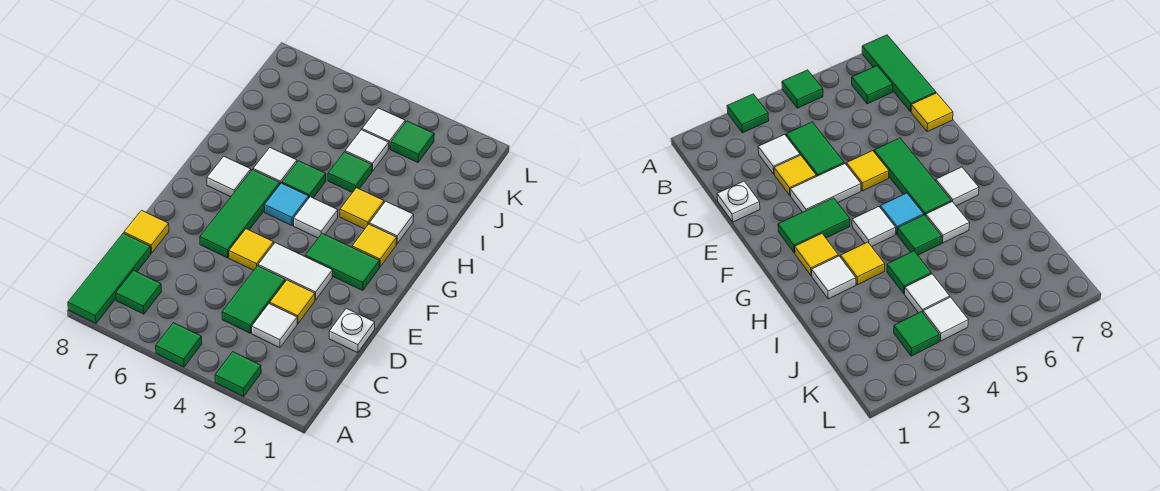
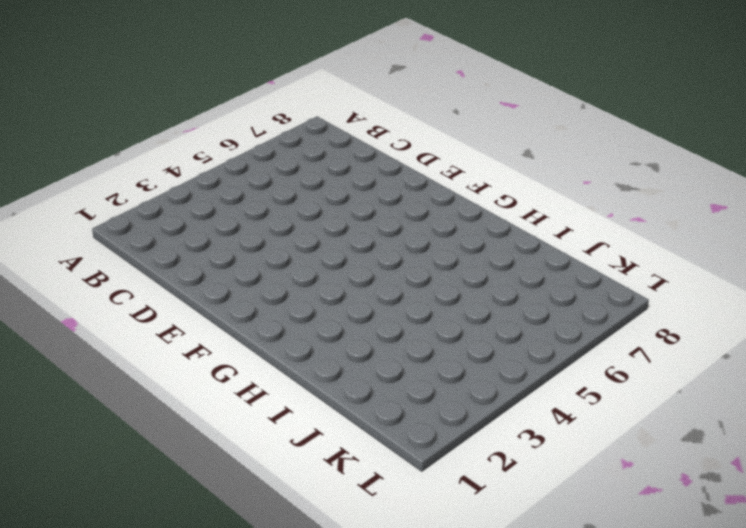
none -> green tile A3 level 1
none -> green tile A5 level 1
none -> green tile A8:C8 level 1

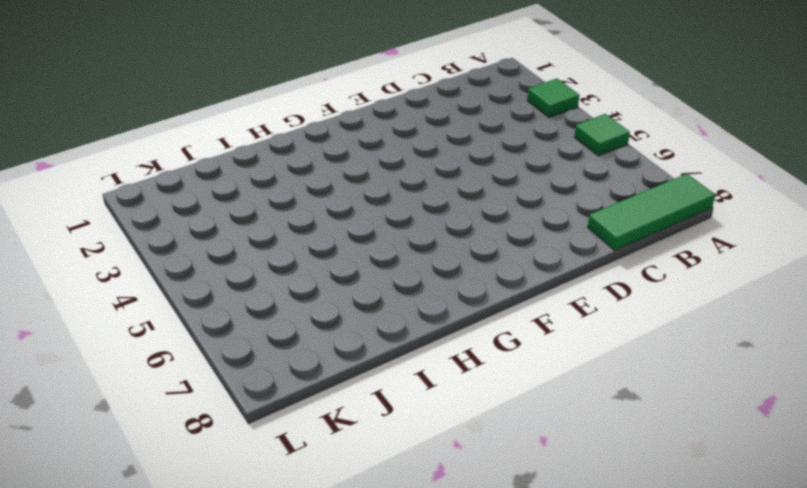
none -> green tile B7 level 1
none -> white tile C3 level 1
none -> green tile C4:D4 level 1

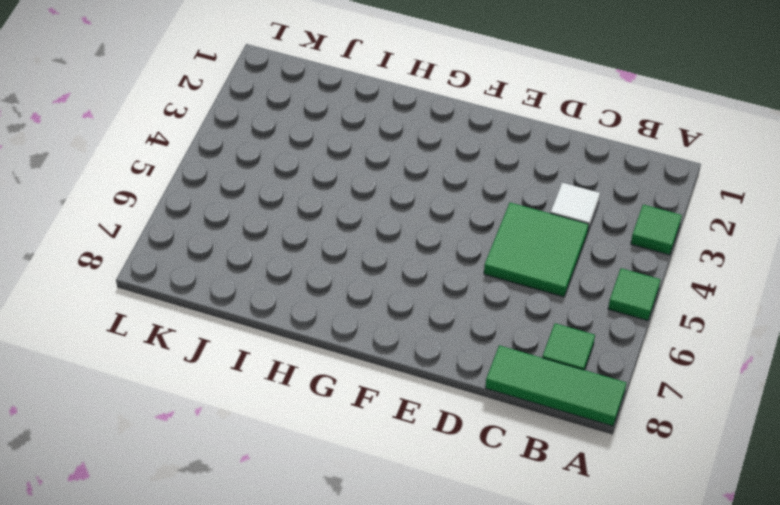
green tile C4:D5 level 1 -> green tile C4:D4 level 1
none -> white plate D1 level 1
none -> yellow tile D3 level 1
none -> yellow tile D8 level 1

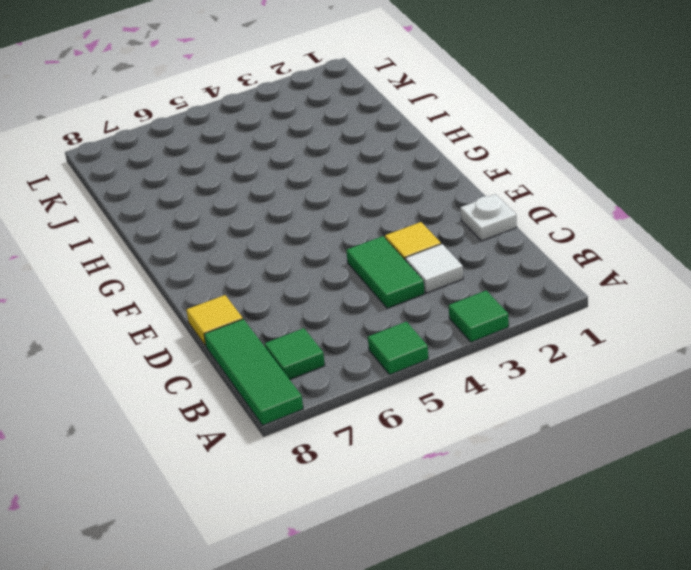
none -> white tile E3:E4 level 1
none -> yellow tile E5 level 1
none -> green tile E6:G6 level 1

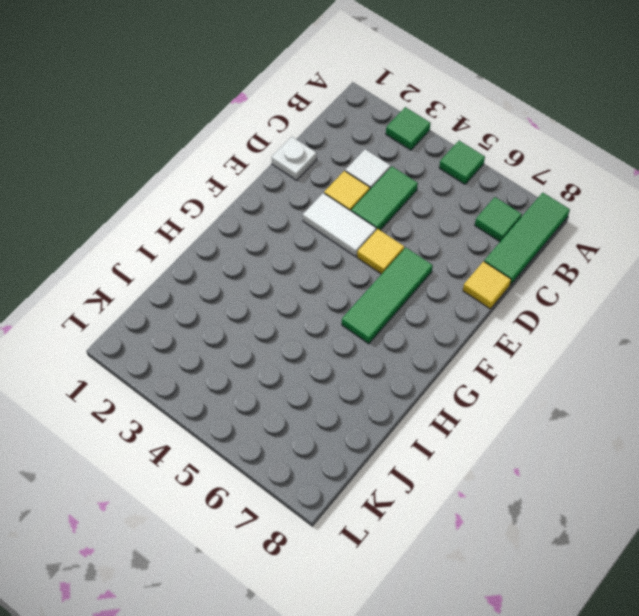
none -> green tile F2:F3 level 1
none -> yellow tile G2 level 1
none -> white tile G4 level 1

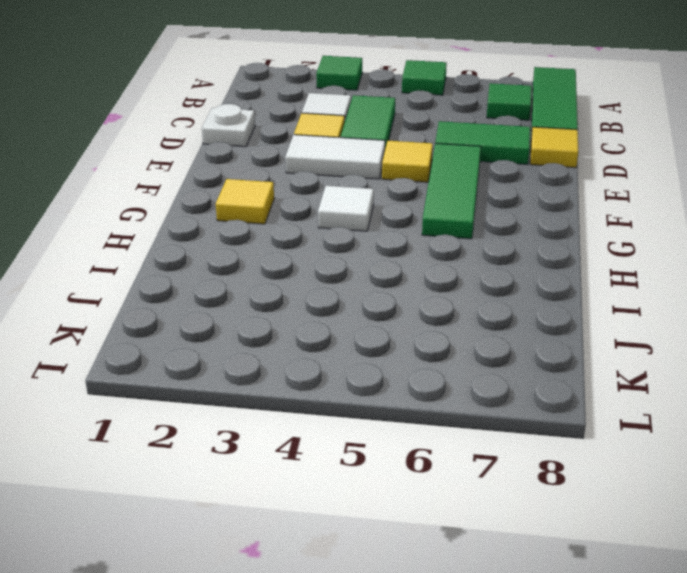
green tile D6:D7 level 1 -> green tile F2:F3 level 1
none -> cyan tile G5 level 1
none -> white tile G7 level 1
none -> white tile H2 level 1

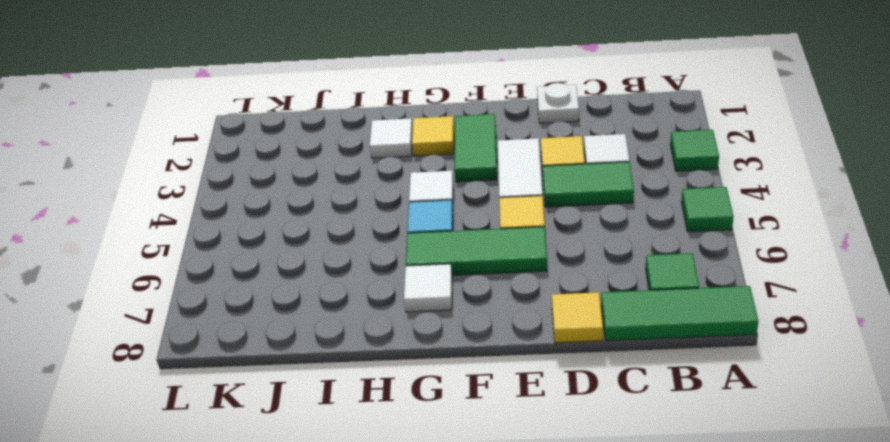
none -> yellow tile H3 level 1
none -> green tile H5 level 1
none -> white tile H6 level 1

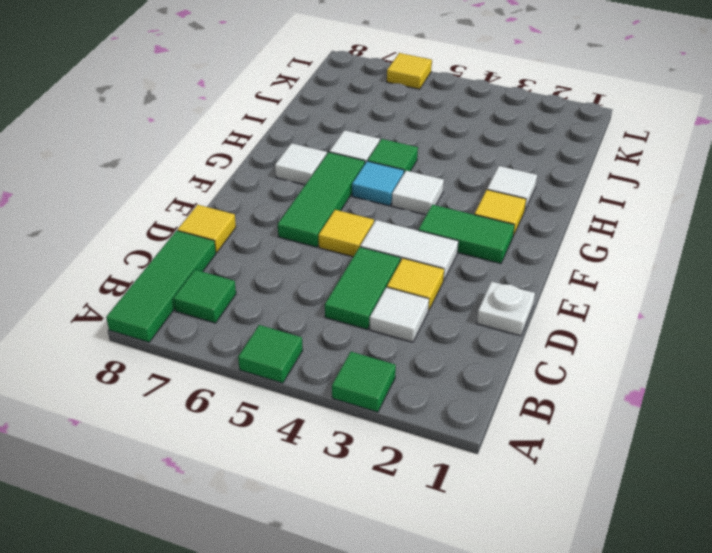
yellow tile L6 level 1 -> yellow tile H3 level 1
none -> green tile I4 level 1
none -> white tile J4 level 1
none -> green tile K3 level 1

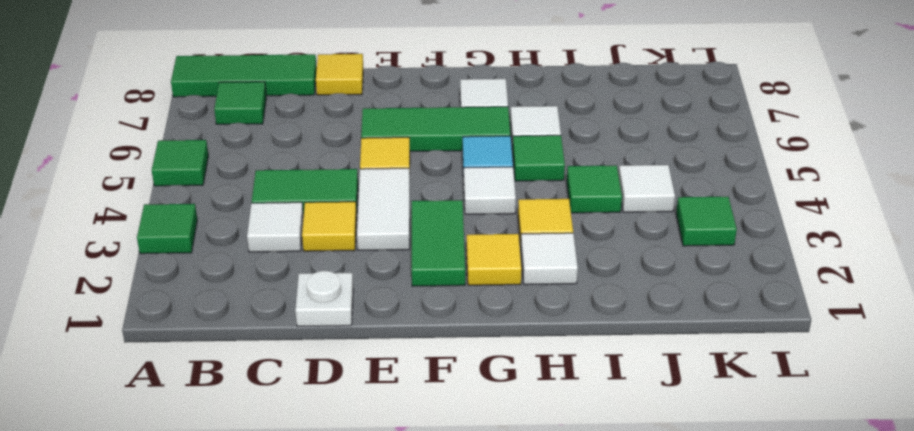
none -> white tile K4 level 1

